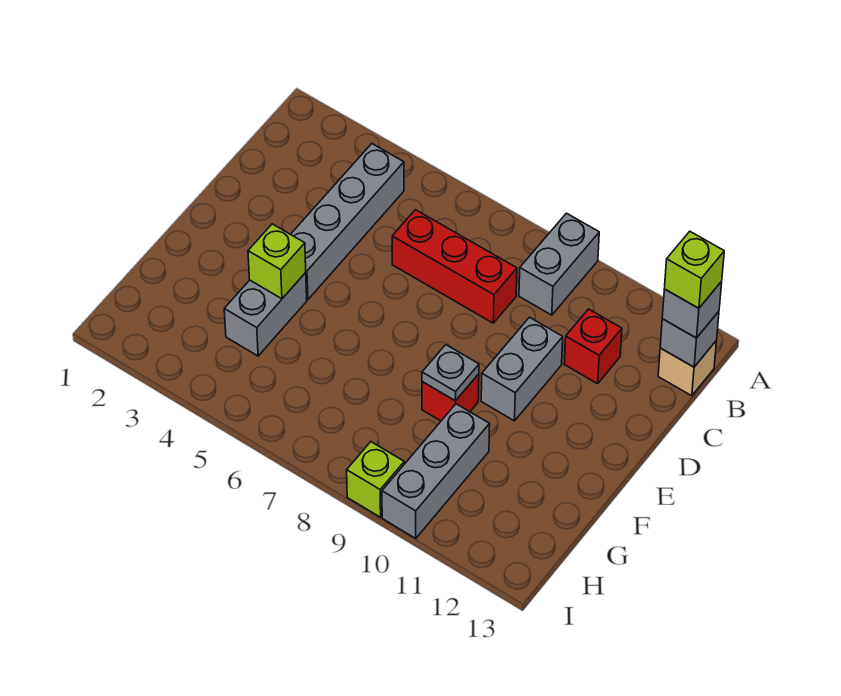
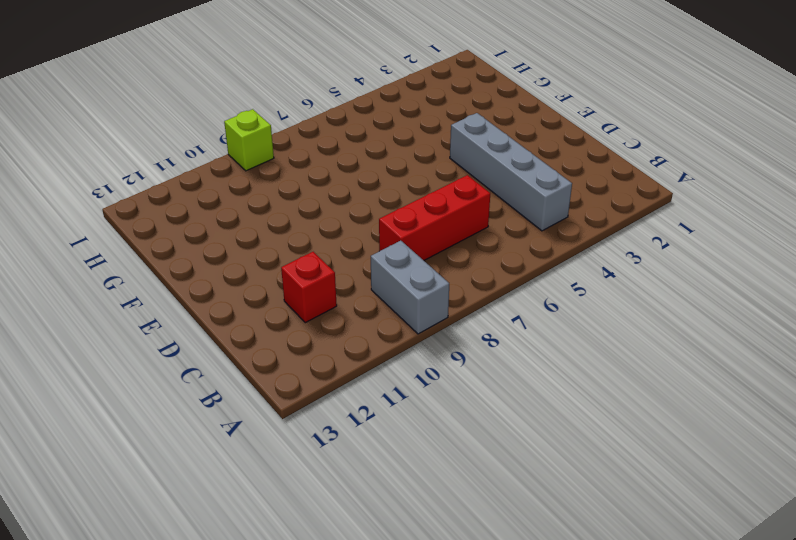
none -> tan brick B13 level 1
none -> grey brick D10:E10 level 1
none -> grey brick F4:G4 level 1

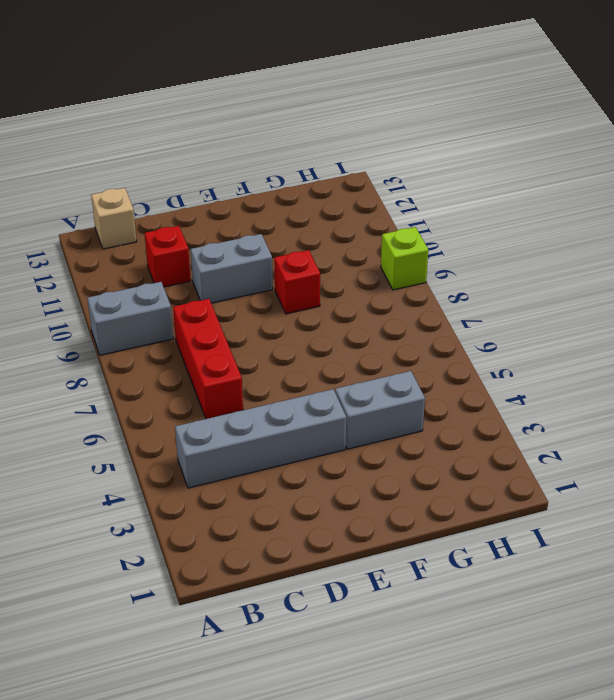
none -> grey brick G10:I10 level 1
none -> grey brick B13 level 2
none -> lime brick F4 level 2

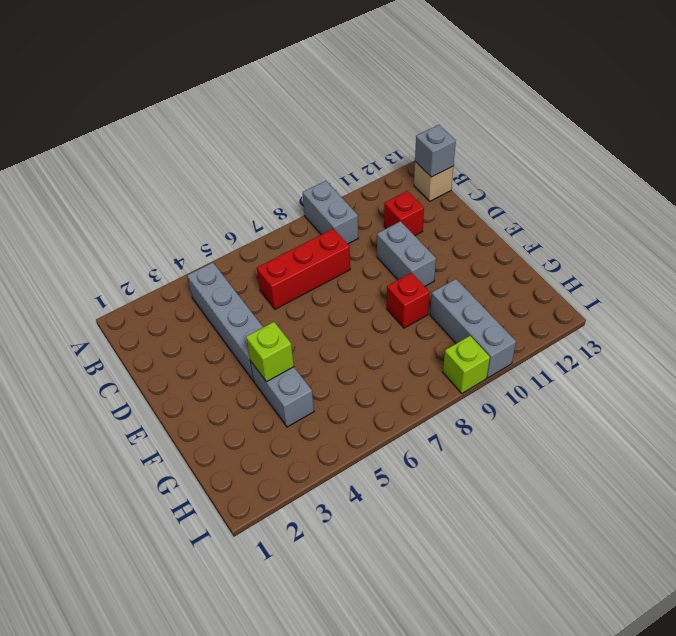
none -> grey plate F9 level 2
none -> grey brick B13 level 3
none -> lime brick B13 level 4

